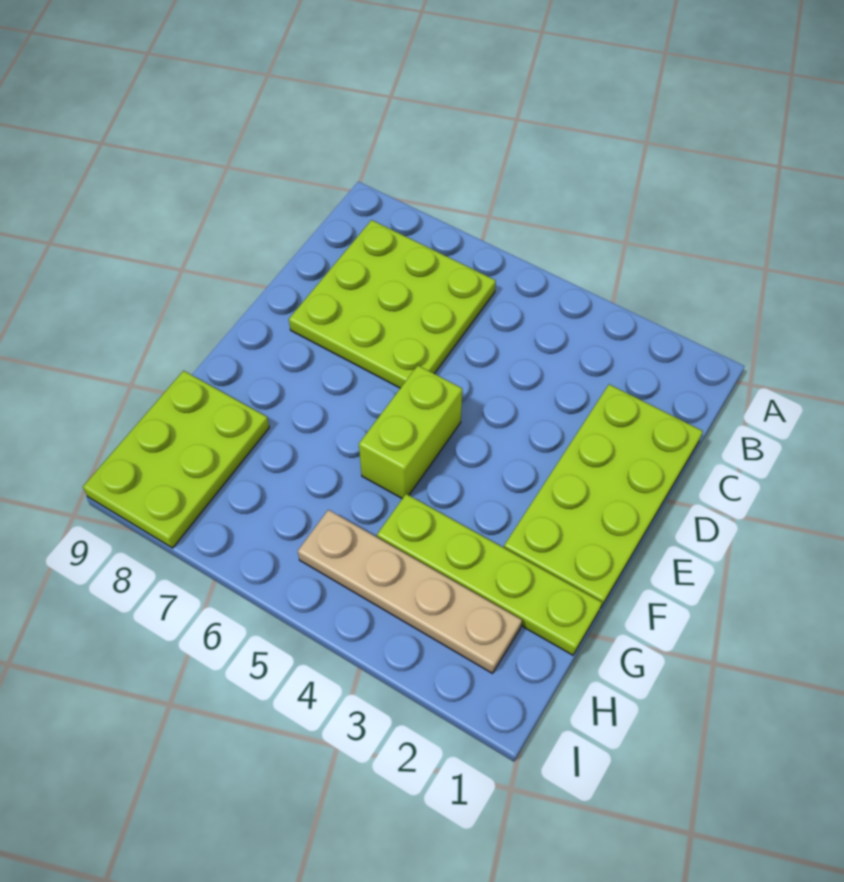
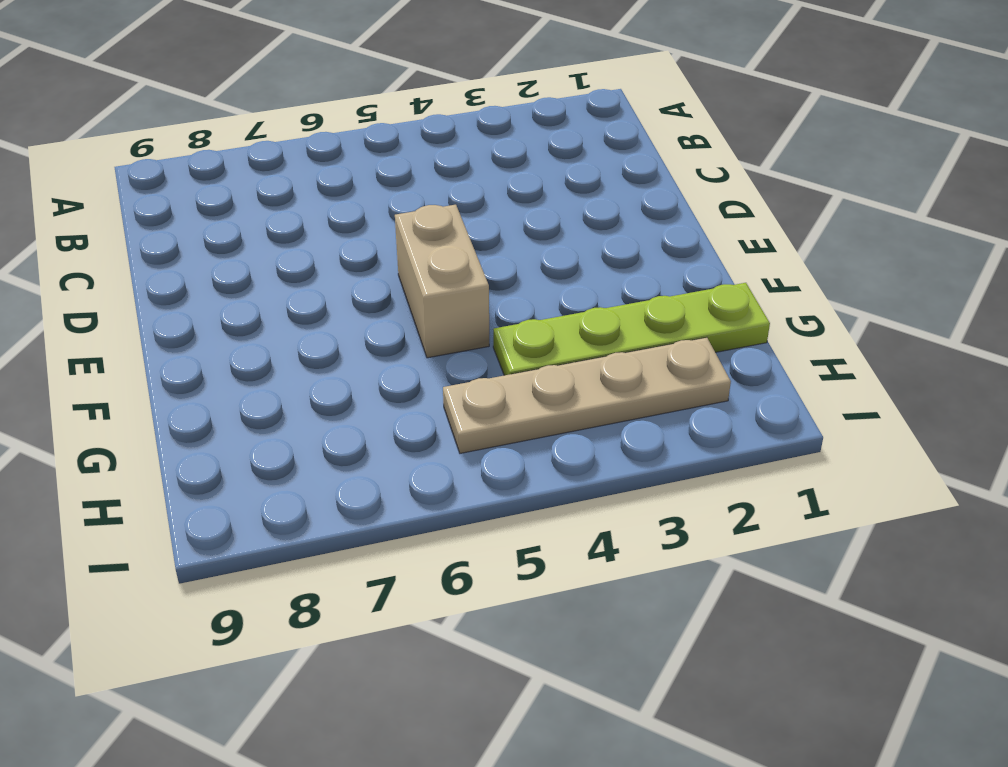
tan brick E5:F5 level 1 -> lime brick E5:F5 level 1
none -> lime plate B6:D8 level 1
none -> lime plate C1:F2 level 1

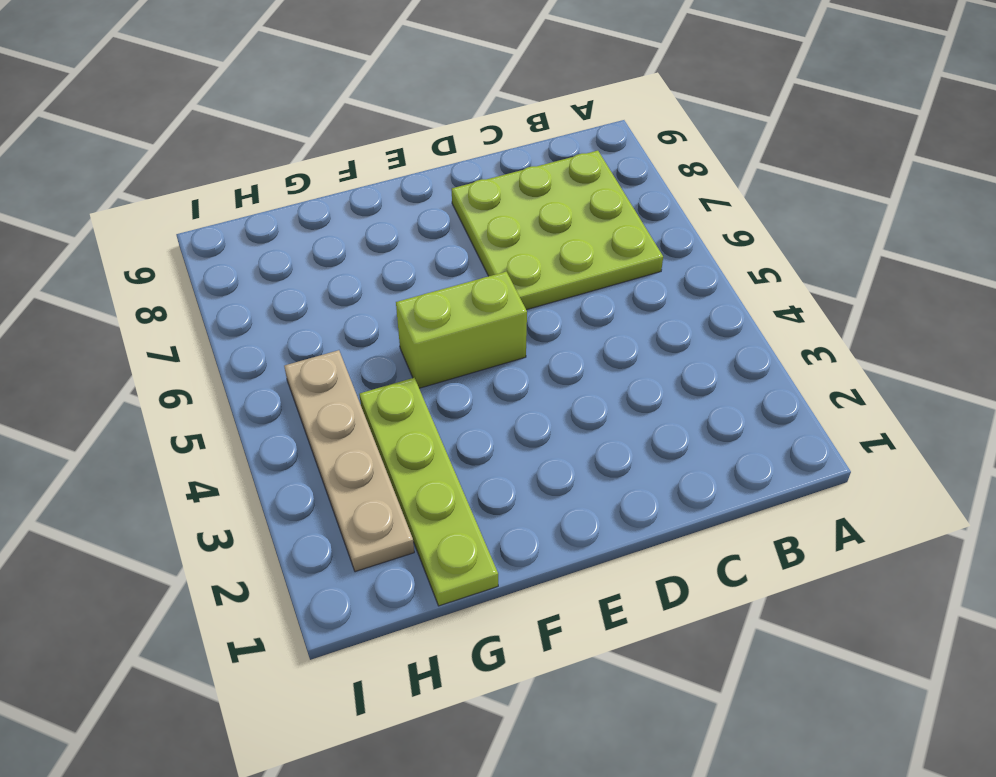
none -> lime plate C1:F2 level 1
none -> lime plate G8:I9 level 1

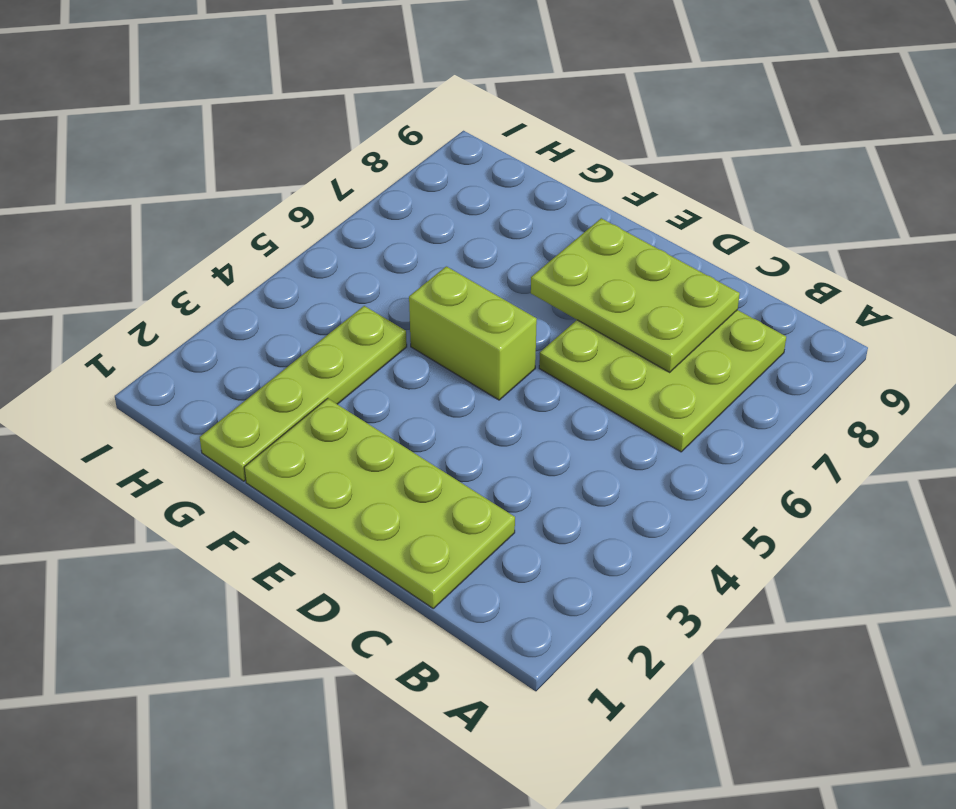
lime plate C7:E8 level 2 -> lime plate G8:I9 level 1
none -> tan plate H2:H5 level 1

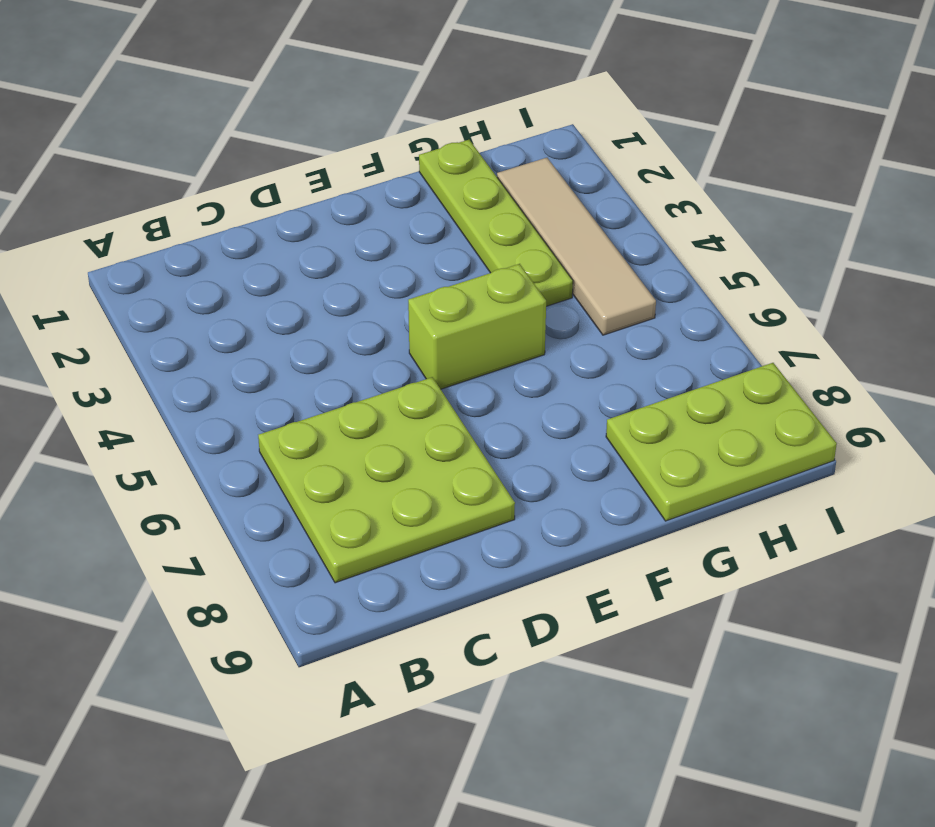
tan tile H2:H5 level 1 -> tan plate H2:H5 level 1
none -> lime plate C1:F2 level 1

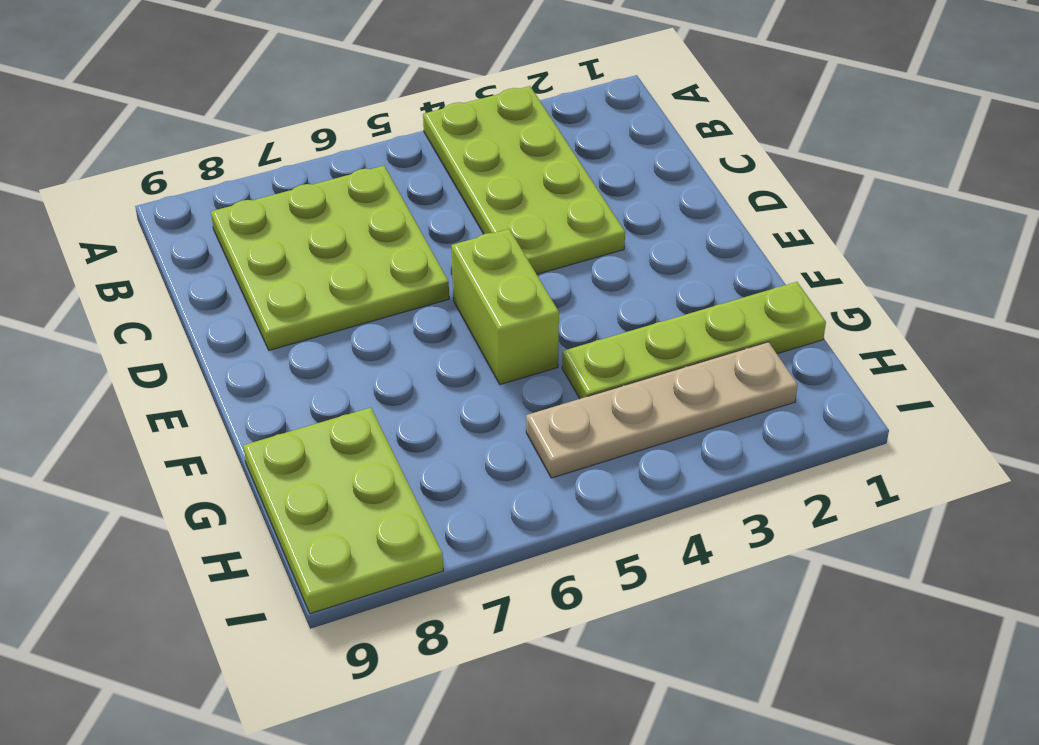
lime plate A3:D4 level 1 -> lime plate C1:F2 level 1

